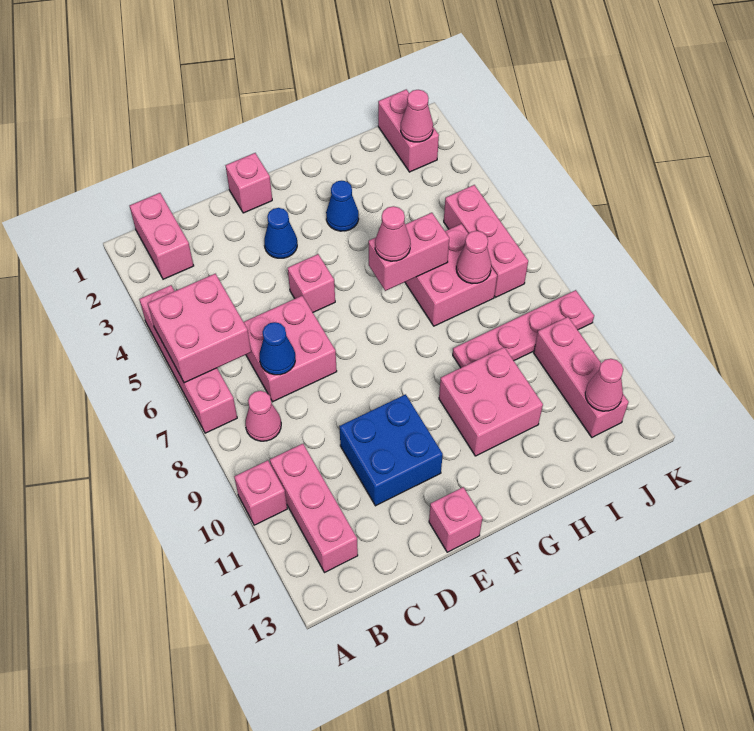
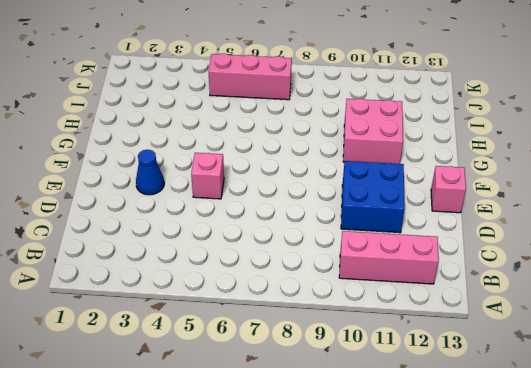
none -> pink brick A4:A7 level 1
none -> pink brick A10 level 1
none -> pink brick B1:B2 level 1

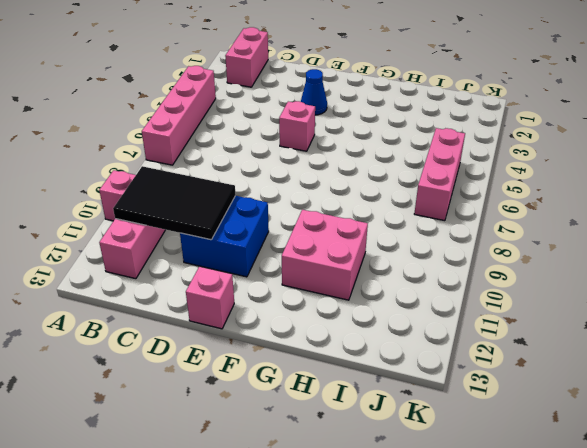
black tile B10:D11 level 2 -> none
none -> pink cone B8 level 1
none -> pink brick C6:D7 level 1
none -> pink brick E1 level 1

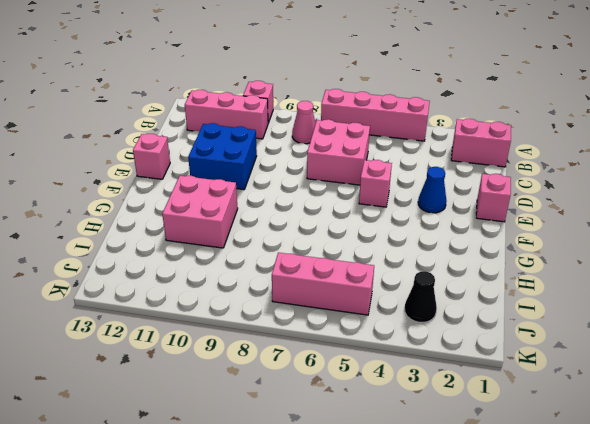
black cone J3 level 1 -> none
none -> blue cone G3 level 1
none -> pink brick H6:I7 level 1
none -> pink plate H9:K9 level 1

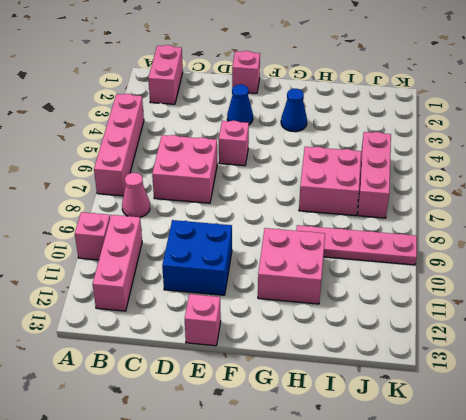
none -> pink brick J1:J2 level 1
none -> pink brick J10:J12 level 1
none -> pink brick A5:B6 level 2

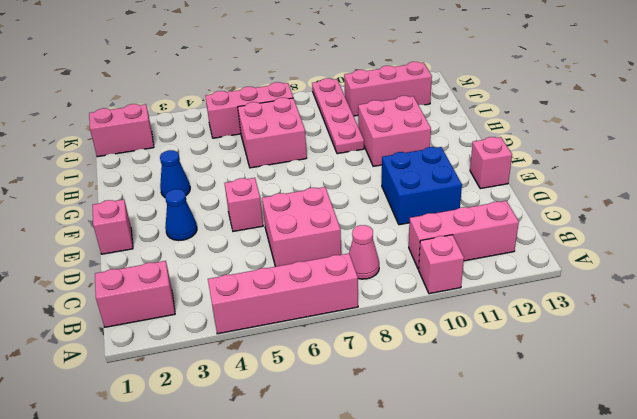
none -> pink brick A5:B6 level 2
none -> blue cone C7 level 2
none -> pink brick G6:H6 level 2

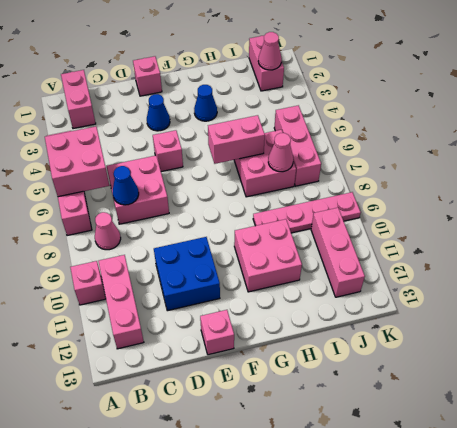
none -> pink cone J12 level 2
none -> pink cone G6 level 3

